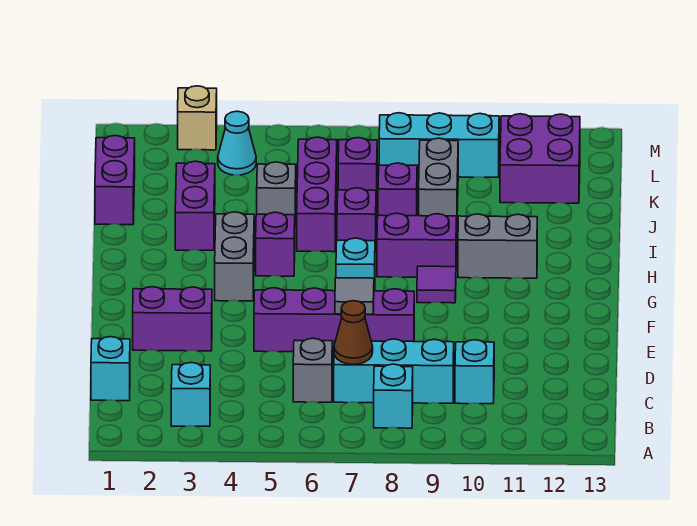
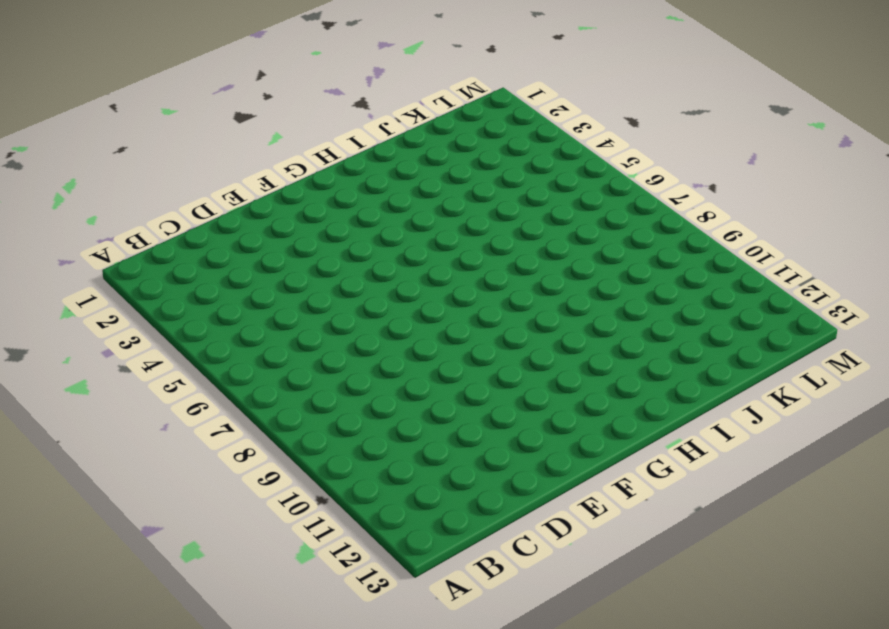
none -> cyan brick B3 level 1
none -> cyan brick B8 level 1
none -> cyan brick C1 level 1

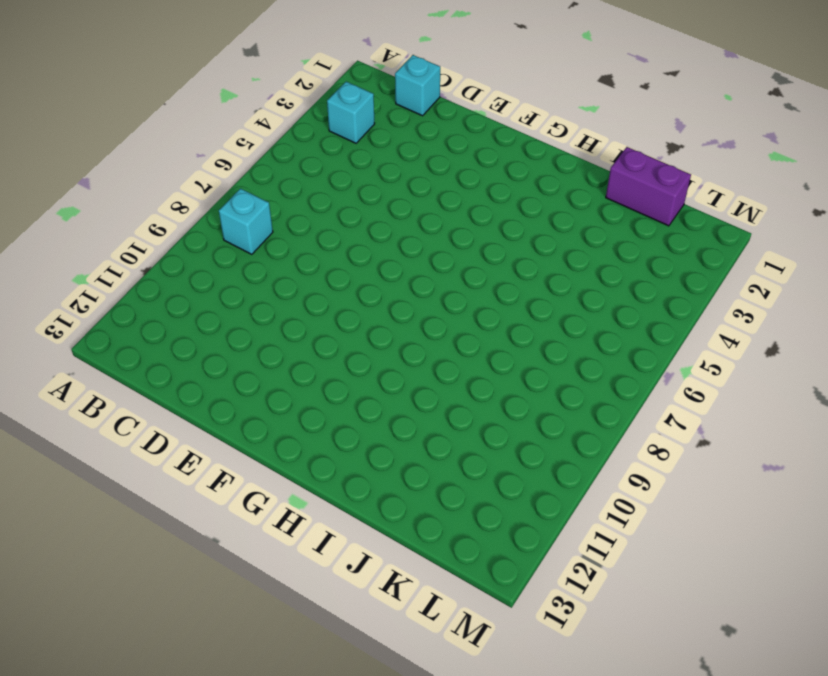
none -> grey brick C6 level 1
none -> cyan brick C7:C9 level 1
none -> cyan brick C10 level 1

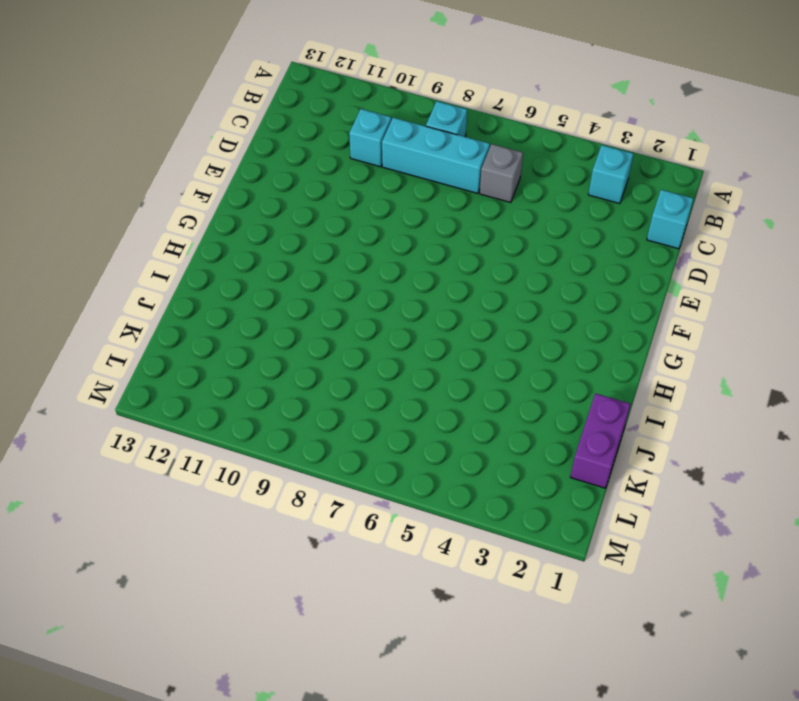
none -> purple brick E2:E3 level 1
none -> purple brick E5:E8 level 1
none -> grey brick G4:H4 level 1

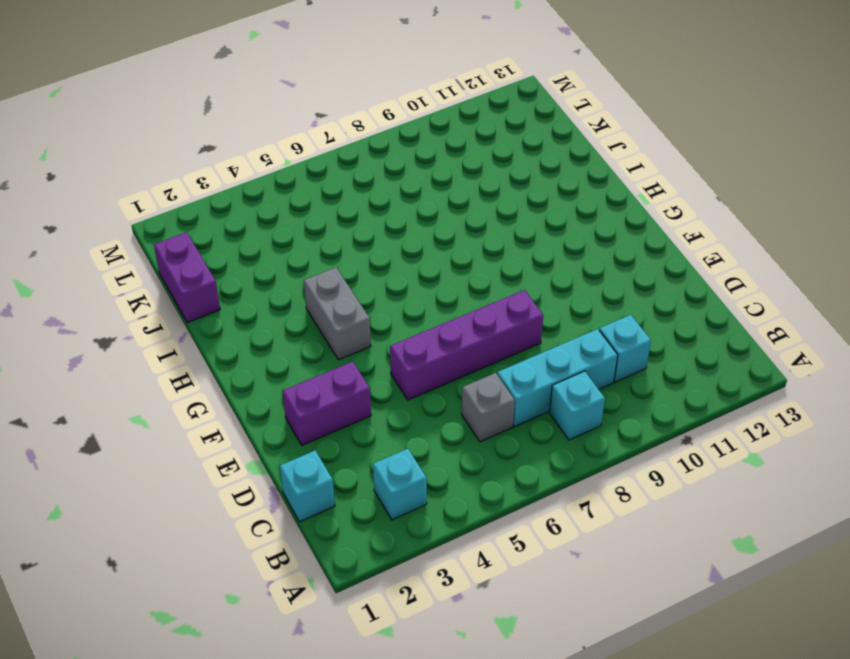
none -> cyan brick G7 level 1
none -> purple tile G9 level 1
none -> purple brick H5 level 1

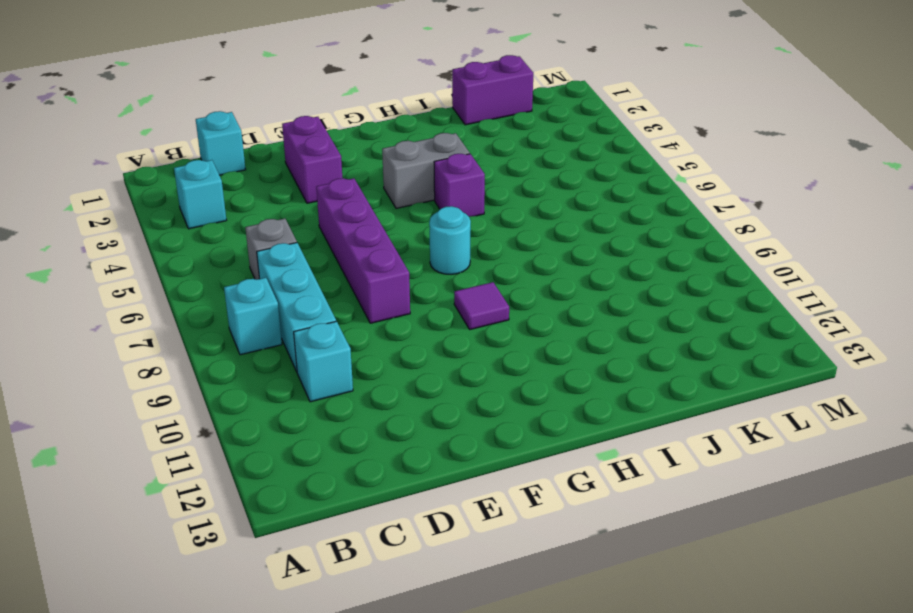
cyan round brick G7 level 1 -> cyan brick G7 level 1
none -> purple brick H8:H9 level 1
none -> grey brick H10:H11 level 1
none -> purple brick I3:J3 level 1

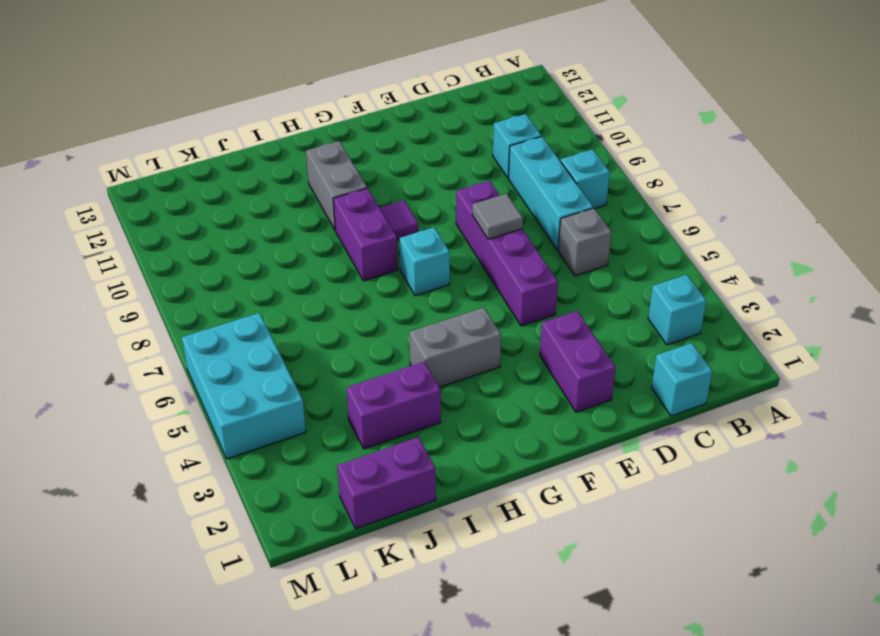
cyan brick L4:M6 level 1 -> cyan cone L4 level 1
none -> purple brick H5 level 1
none -> purple brick I6:K6 level 1
none -> purple brick I7 level 1

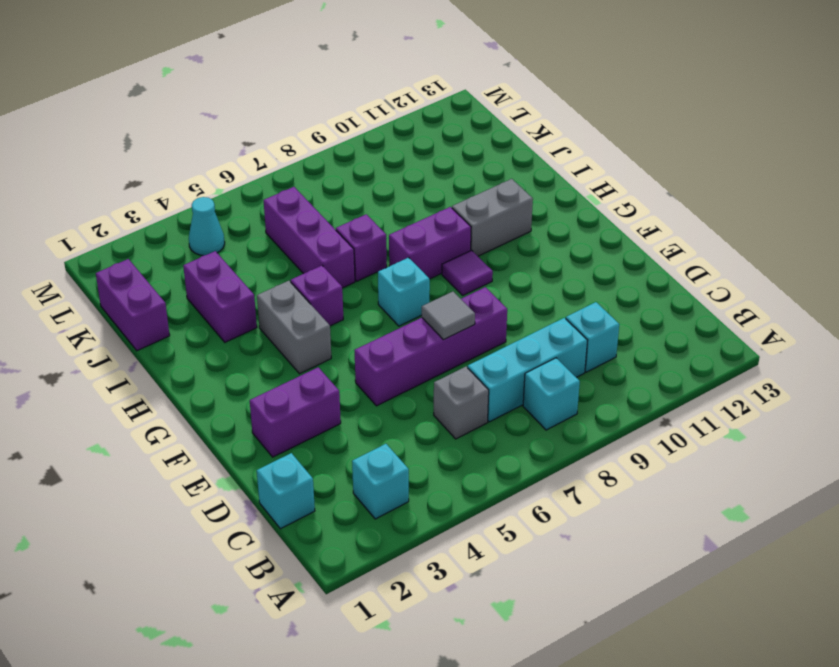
none -> grey brick J5 level 1
none -> purple brick J8 level 1
none -> grey brick J9:K9 level 1

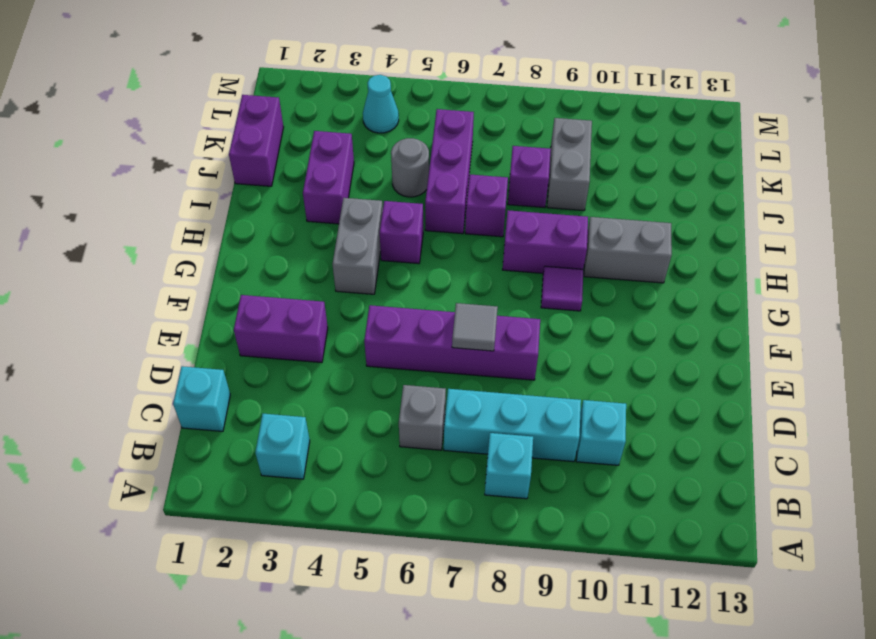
grey round brick J5 level 1 -> grey brick J5 level 1
none -> cyan brick G7 level 1
none -> purple brick K7 level 1
none -> purple brick K11:L12 level 1

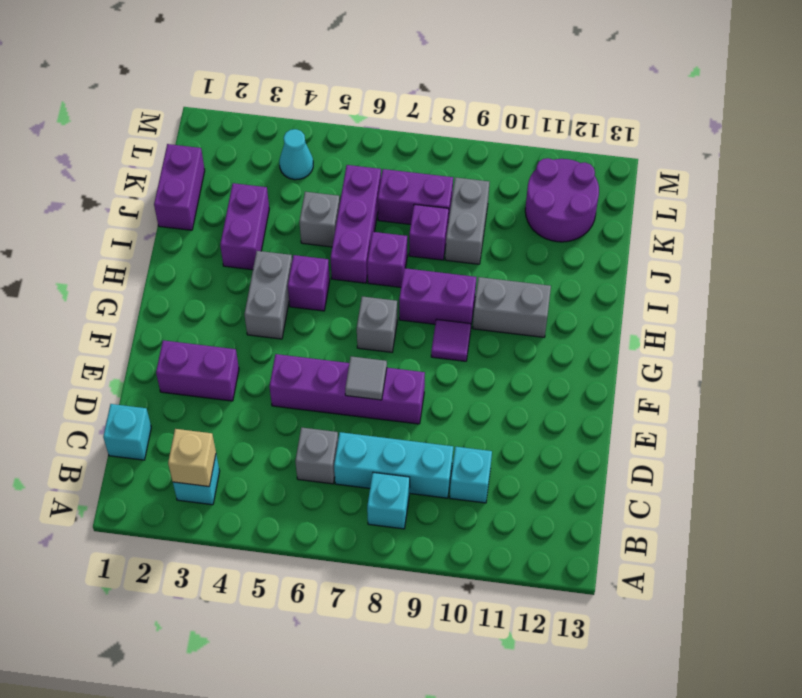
tan brick B3 level 2 -> tan brick M3 level 1
grey brick G7 level 1 -> cyan brick G7 level 1
purple brick K7:K8 level 1 -> purple brick K7 level 1
purple round brick K11:L12 level 1 -> purple brick K11:L12 level 1
none -> cyan brick L8:L10 level 1
none -> brown cone C7 level 2

